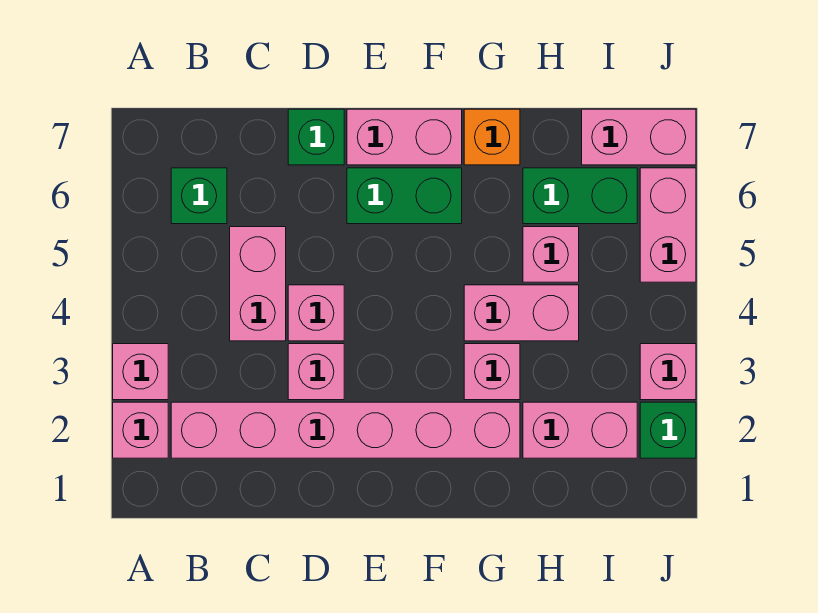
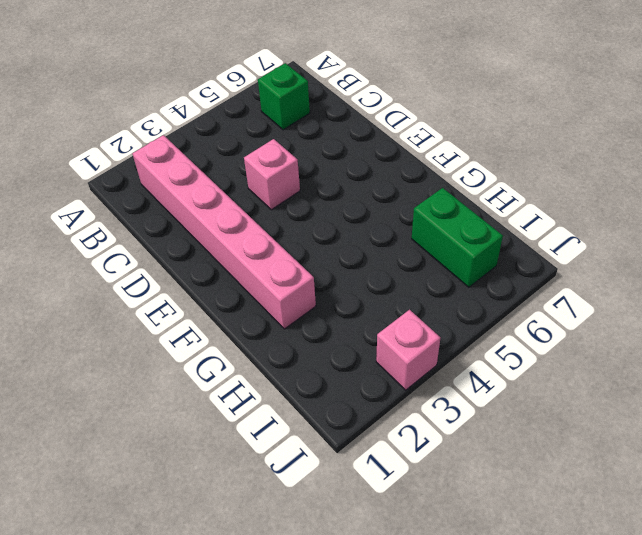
none -> pink brick A2 level 1
none -> pink brick A3 level 1
none -> pink brick C4:C5 level 1

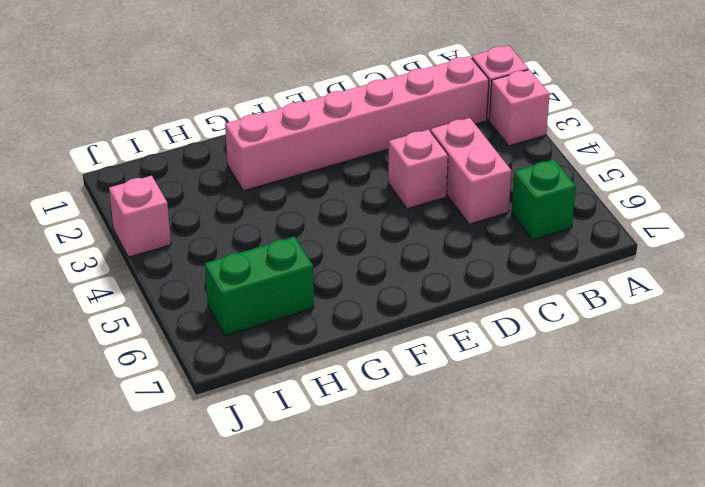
none -> pink brick D3 level 1
none -> green brick D7 level 1
none -> green brick E6:F6 level 1

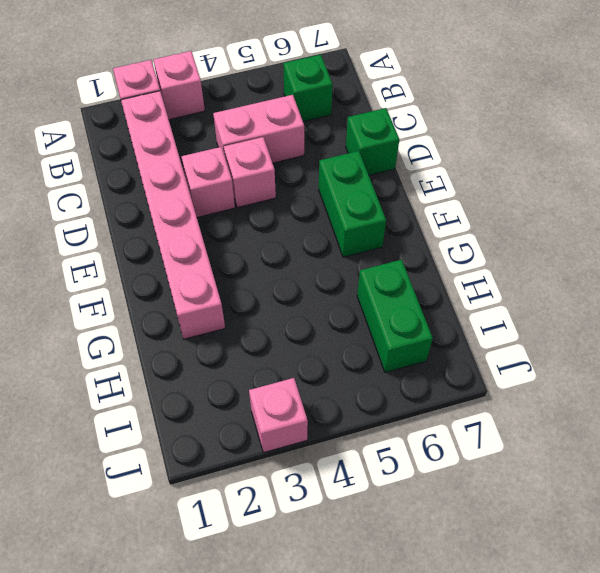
none -> pink brick E7:F7 level 1
none -> pink brick G3 level 1
none -> pink brick G4:H4 level 1

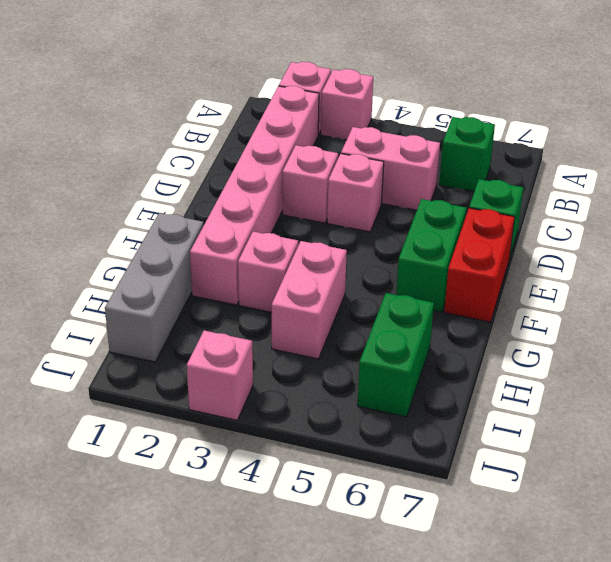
red brick E7:F7 level 1 -> pink brick E7:F7 level 1
grey brick G1:I1 level 1 -> none
none -> orange brick G7 level 1
none -> pink brick H2:I2 level 1
none -> pink brick H5 level 1

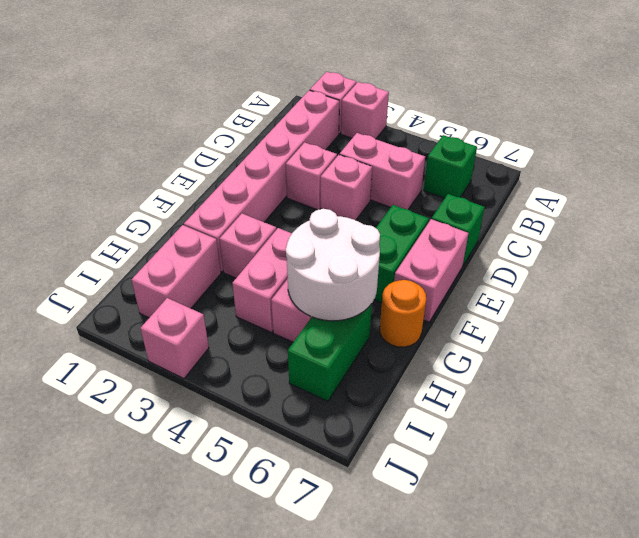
white round brick G5:H6 level 2 -> none
orange round brick G7 level 1 -> orange brick G7 level 1
none -> pink brick I7:J7 level 1
none -> green brick J2 level 1
none -> pink brick J5:J6 level 1

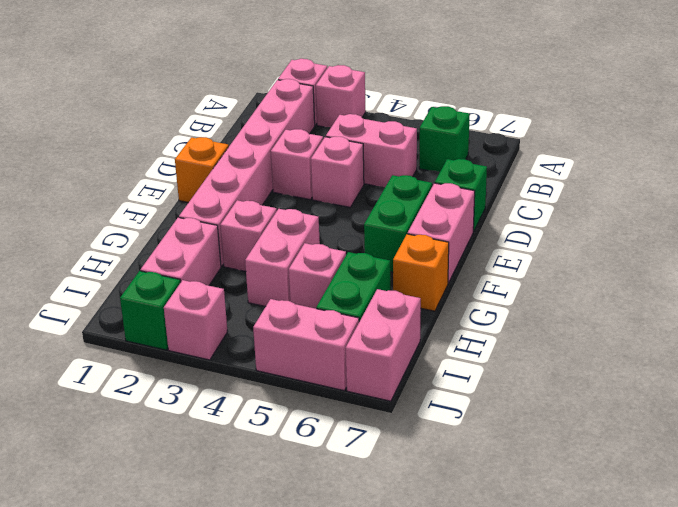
orange brick E1 level 1 -> none

